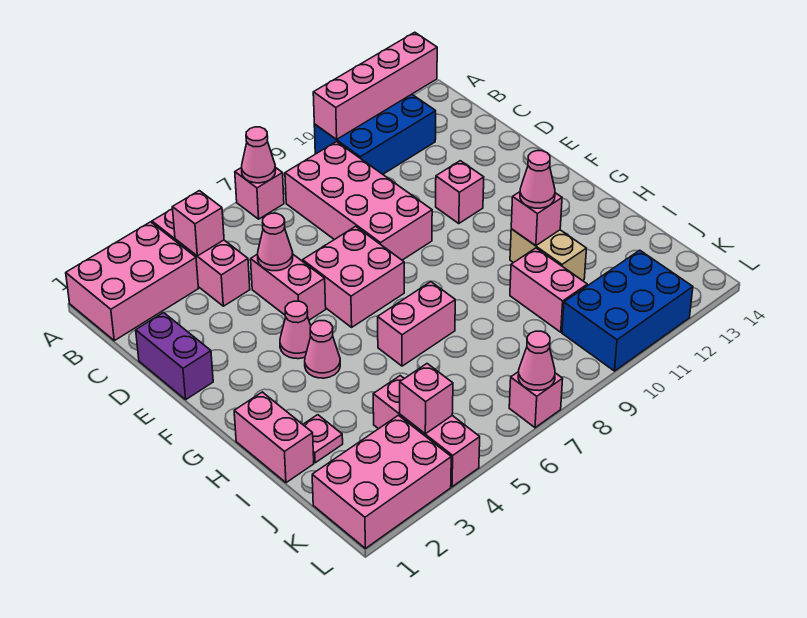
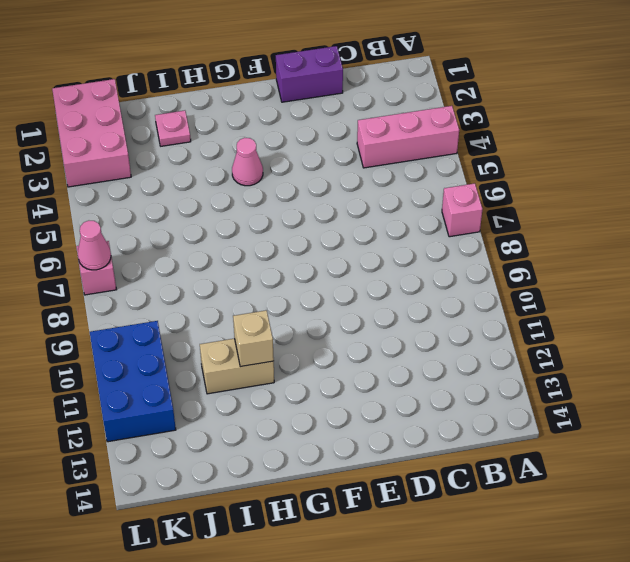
tan brick H11 level 2 -> pink brick H11 level 2
none -> pink brick A1:B3 level 1
none -> blue brick A10:B12 level 1
none -> pink brick B8:E9 level 1

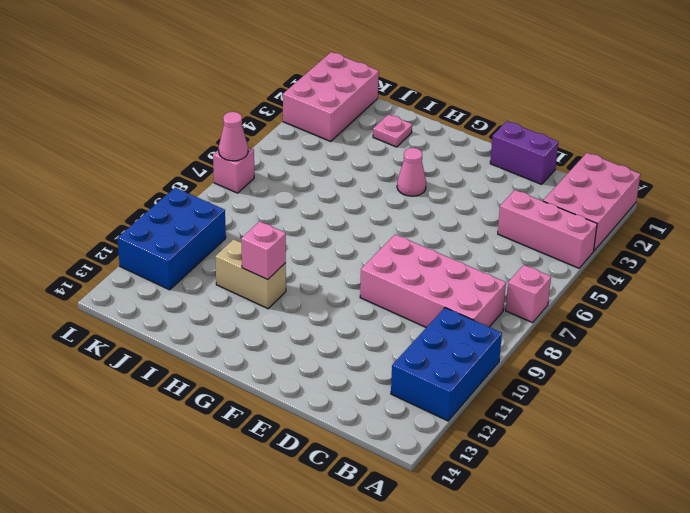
none -> pink brick D5:E5 level 1
none -> pink brick E6:F7 level 1
none -> pink brick E11 level 1

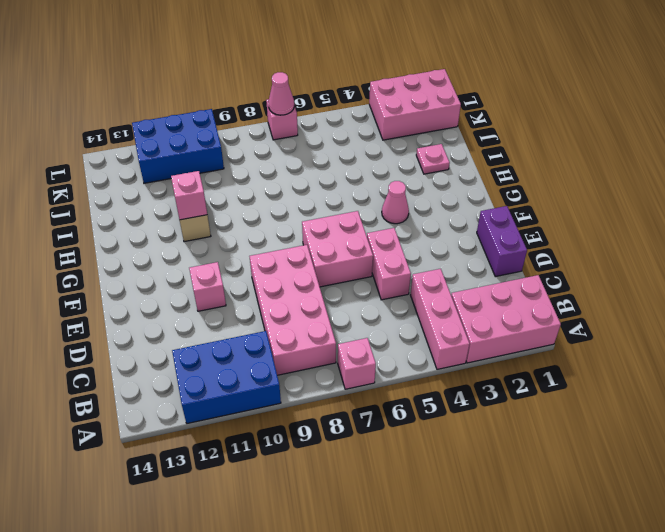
none -> pink cone F4 level 1
none -> pink brick H1:I1 level 1
none -> pink brick H6:H7 level 1

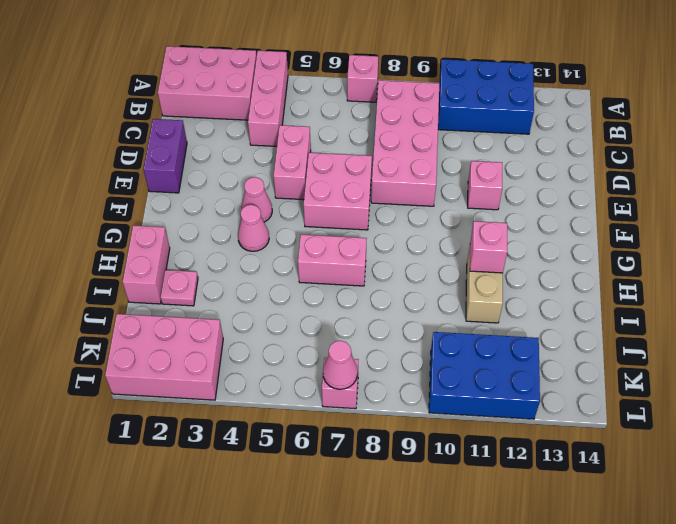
none -> pink brick I10:J10 level 1
none -> pink brick J4:L4 level 1
none -> pink cone A7 level 2

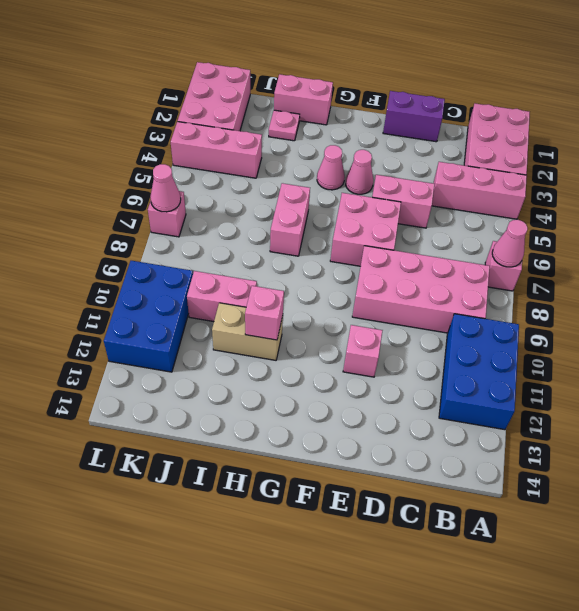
none -> pink brick A10:A13 level 2
none -> pink brick B4 level 2
none -> pink cone D5 level 2

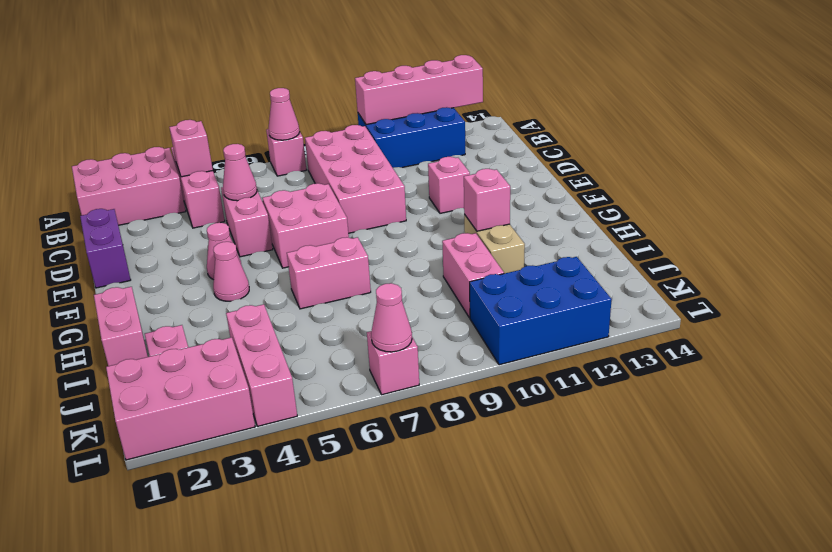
none -> pink brick K4 level 2
none -> pink cone H11 level 3

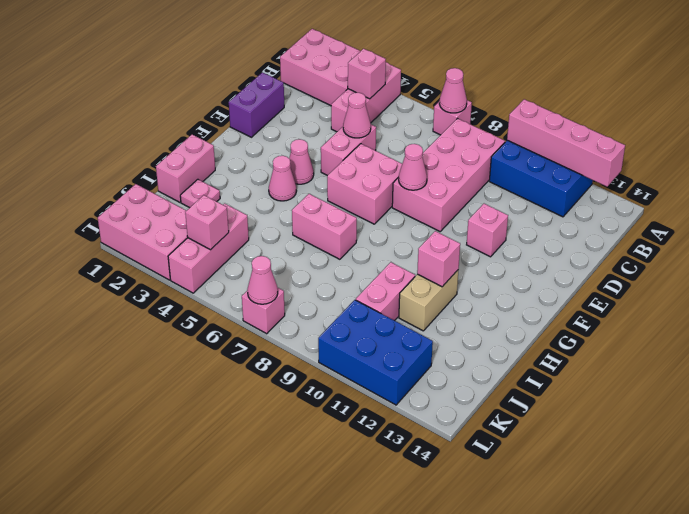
pink cone E8 level 2 -> pink cone H11 level 3

